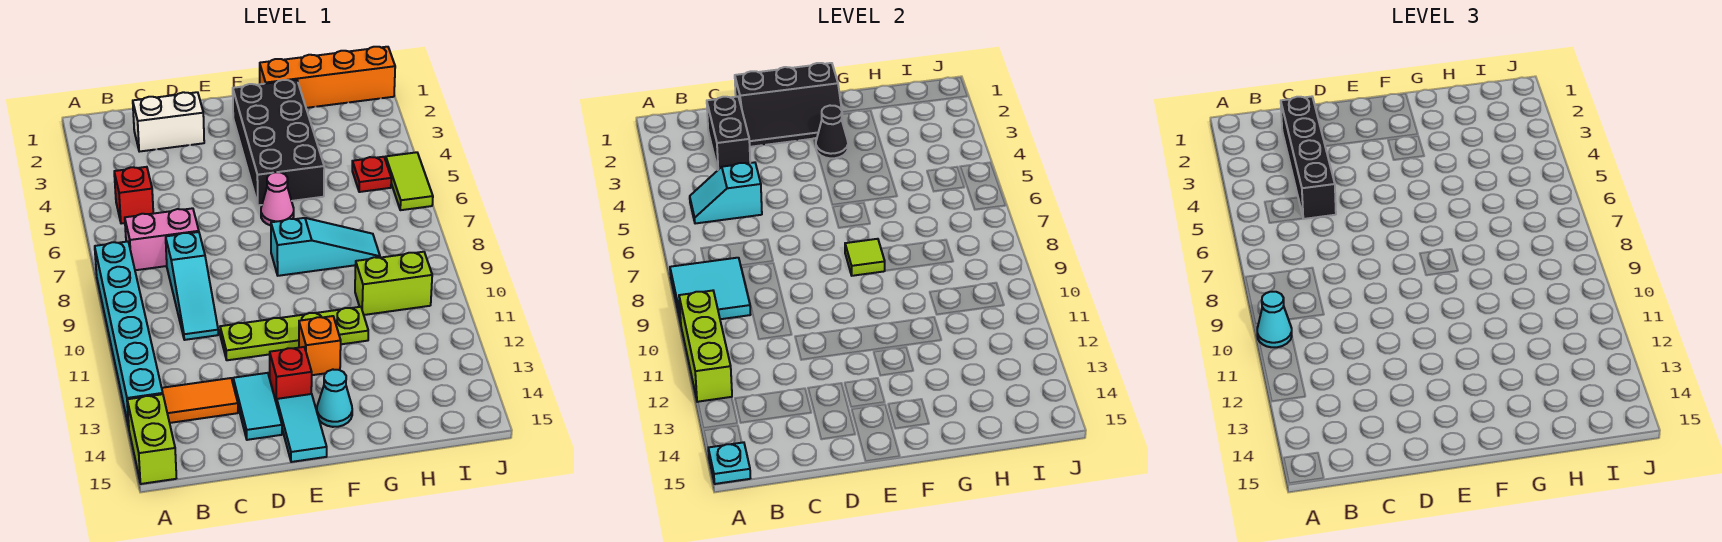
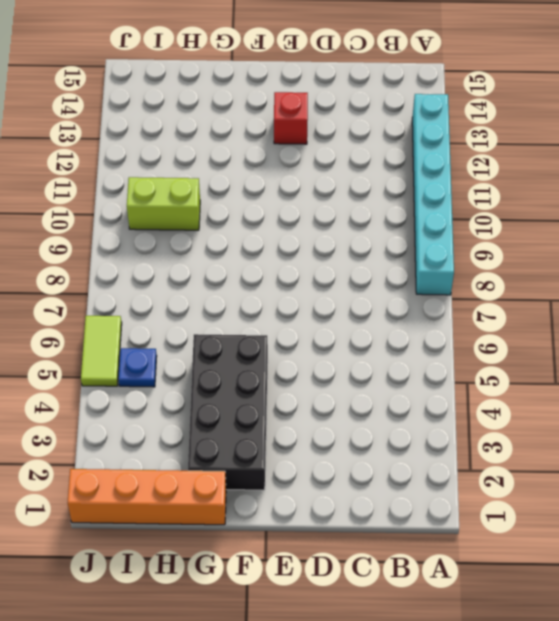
blue plate I5 level 1 -> red plate I5 level 1
none -> lime brick A14:A15 level 1
none -> red brick B5 level 1
none -> pink brick B7:C7 level 1
none -> orange tile B13:C13 level 1

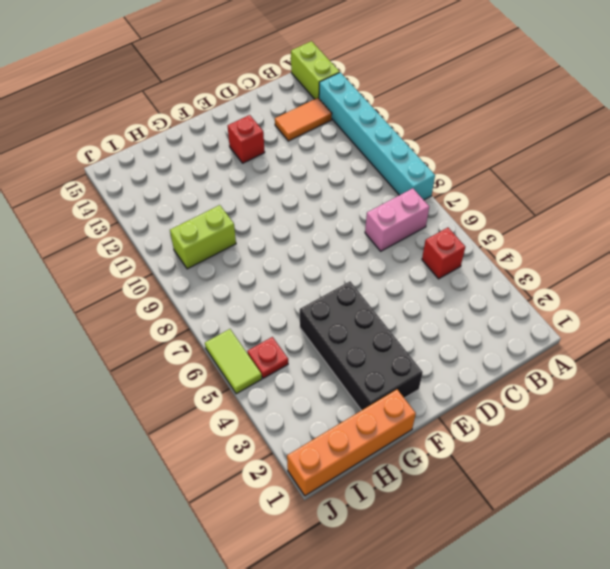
none -> white brick C2:D2 level 1
none -> cyan slope C8:C10 level 1 top 8
none -> lime plate D11:G11 level 1
none -> cyan tile D13:D14 level 1

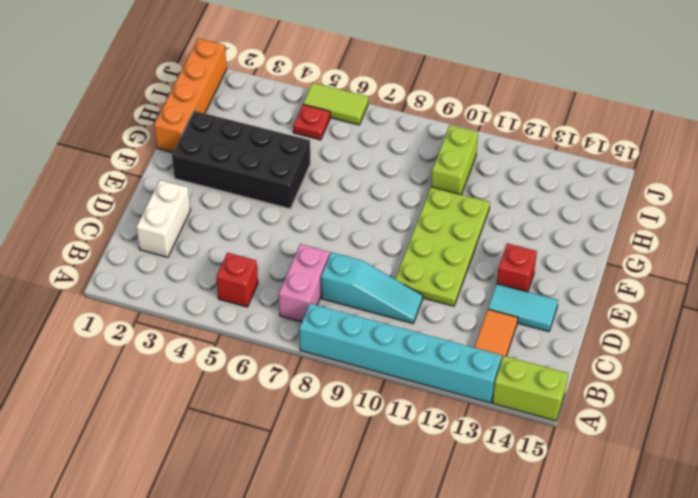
lime plate D10:G11 level 1 -> lime plate D11:G11 level 1
none -> cyan tile E14:E15 level 1
none -> pink cone F6 level 1
none -> cyan slope F8:H8 level 1 top F
none -> orange brick F12 level 1

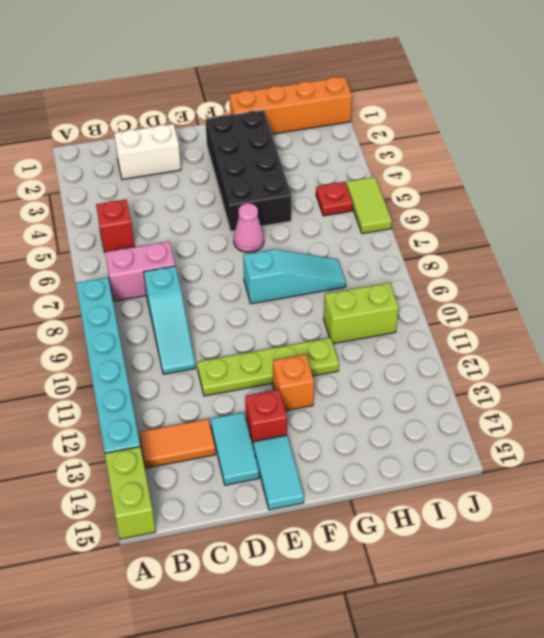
none -> cyan cone F14 level 1
none -> cyan tile A8:B9 level 2
none -> lime brick A10:A12 level 2
none -> cyan plate A15 level 2

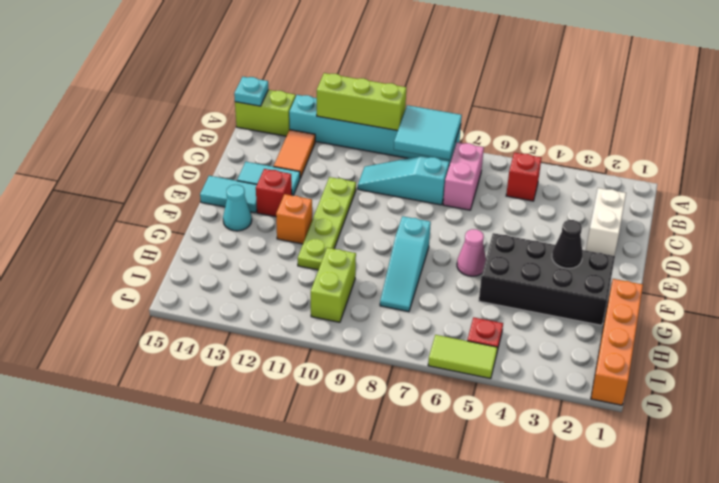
none -> cyan slope B5:C5 level 2 top C
none -> black brick C2:C3 level 2
none -> black slope D1:F2 level 2 top 1
none -> lime tile F8 level 2

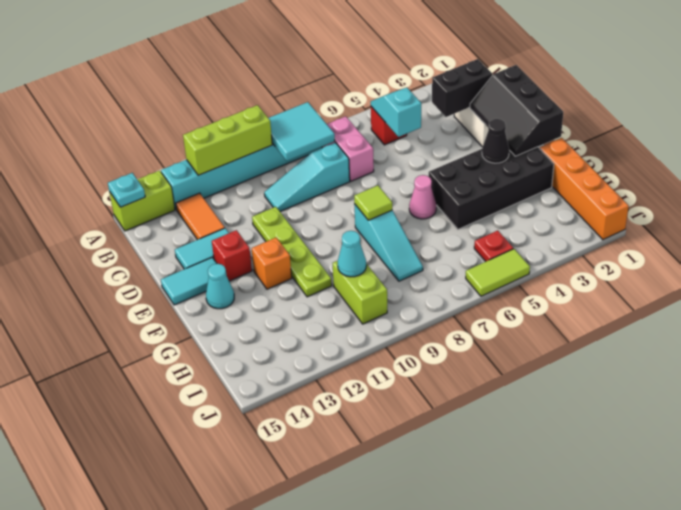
cyan cone H10 level 2 -> cyan cone A10 level 3
none -> black brick C2:C5 level 3

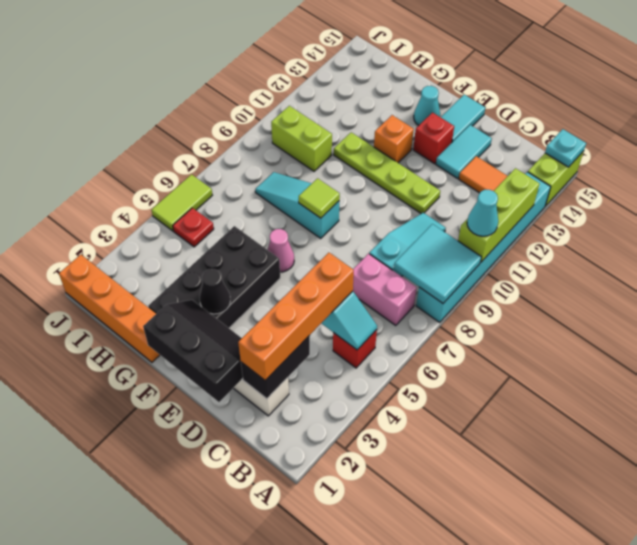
orange brick C2:C5 level 3 -> black brick C2:C5 level 3

